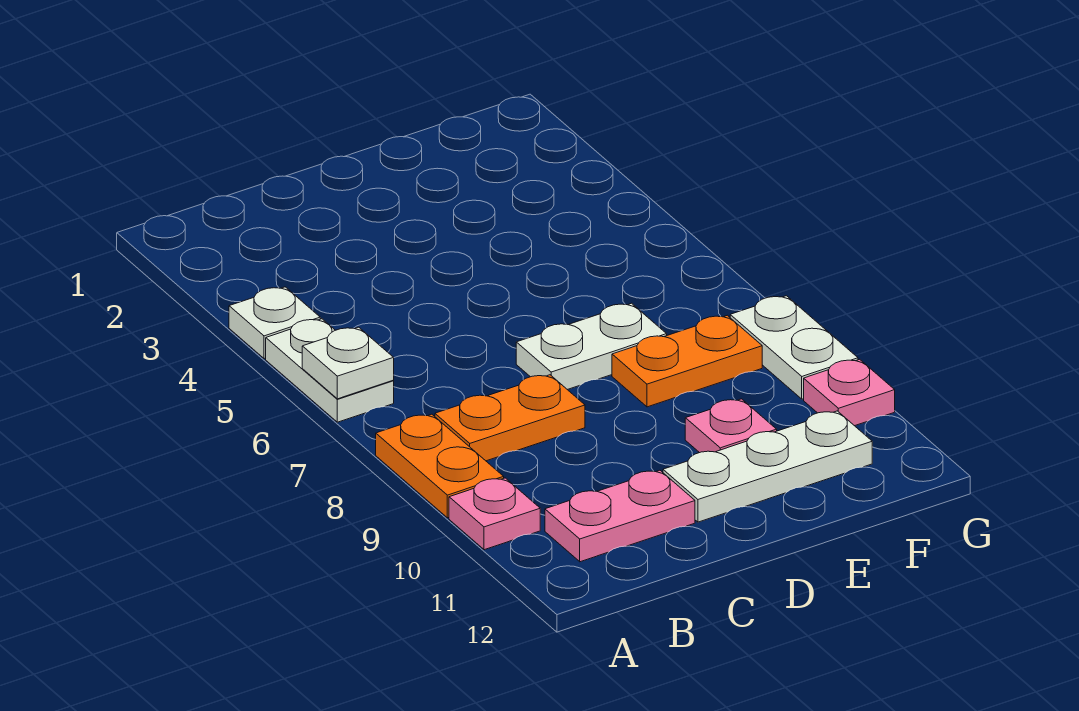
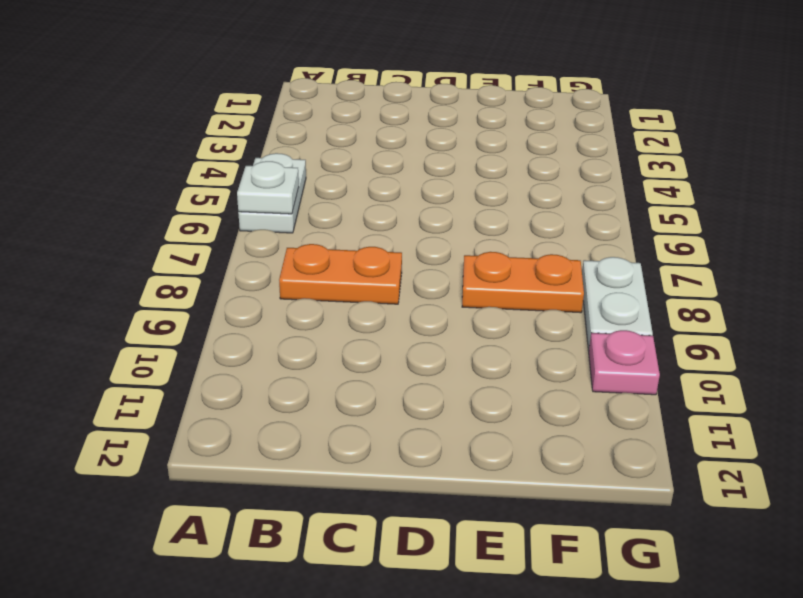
none -> white plate A4 level 1
none -> orange plate A8:A9 level 1
none -> pink plate A10 level 1

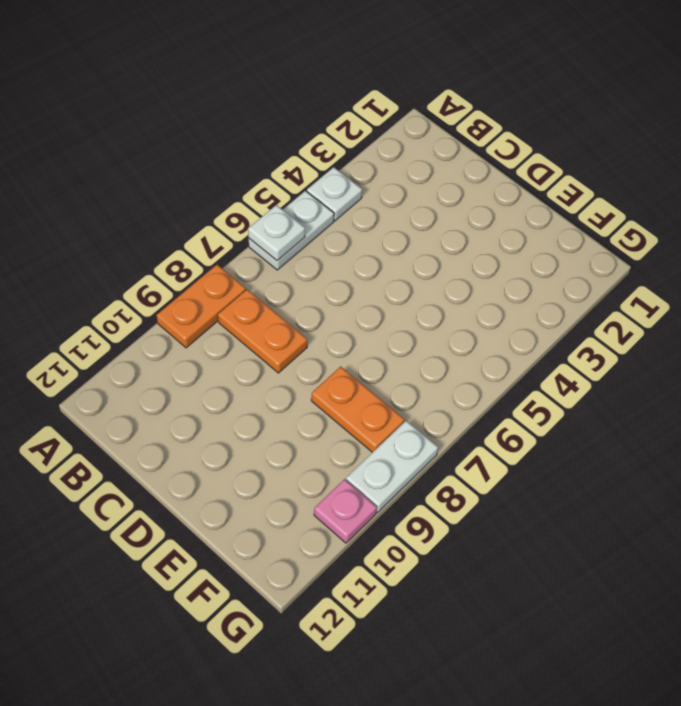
none -> pink plate A10 level 1
none -> pink plate B11:C11 level 1
none -> white plate D7:E7 level 1

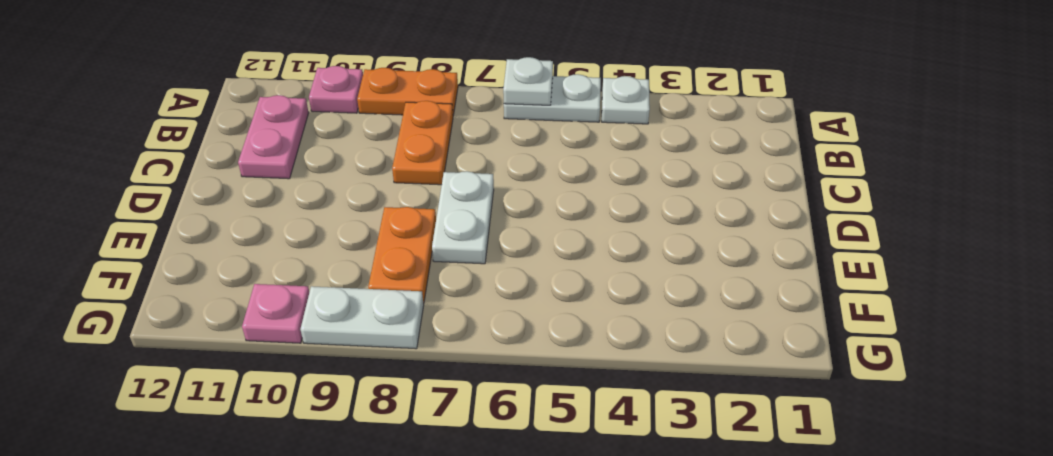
none -> white plate D11:F11 level 1
none -> pink plate E10 level 1

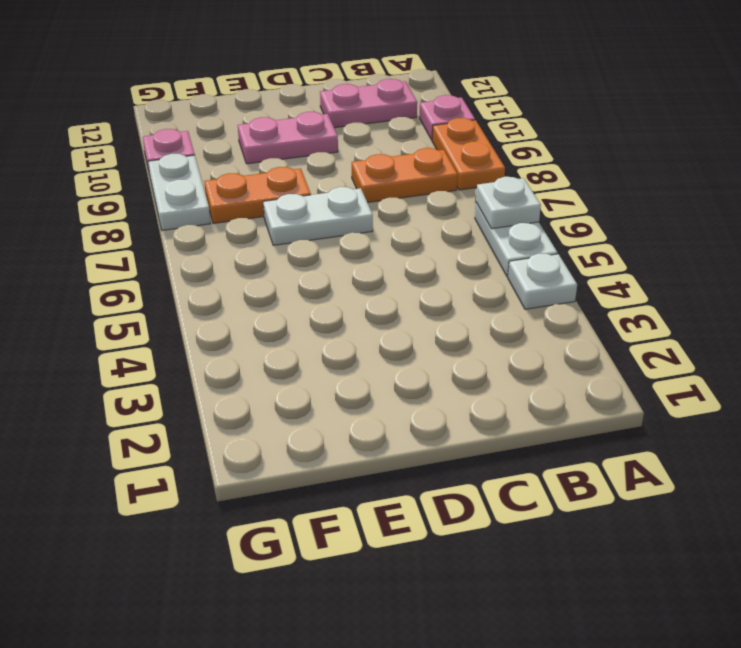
pink plate D10:E10 level 1 -> pink plate E10 level 1
none -> white plate D11:F11 level 1

